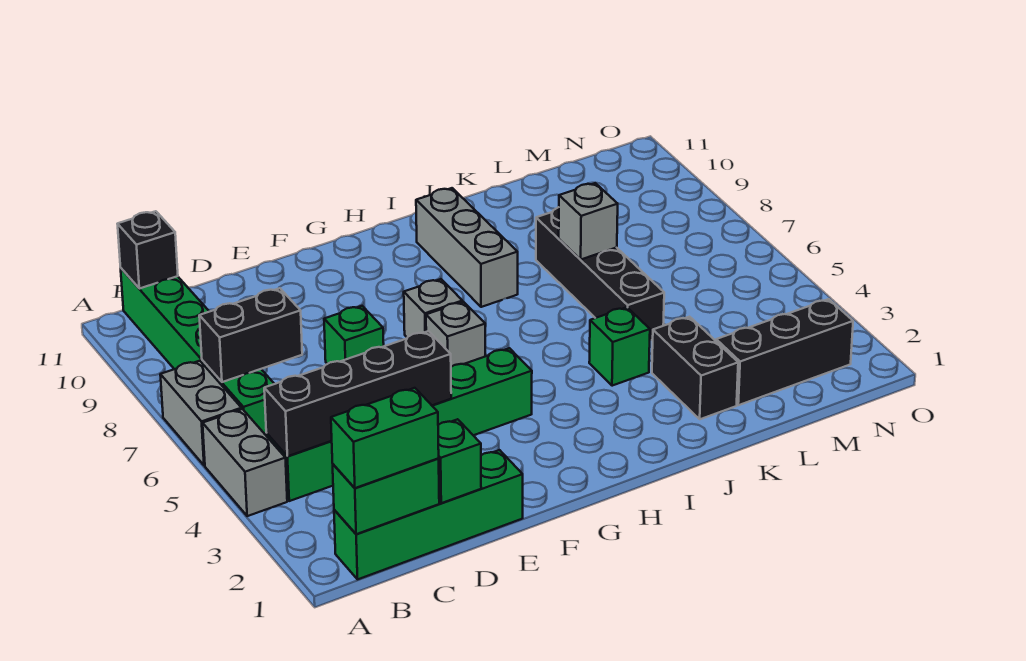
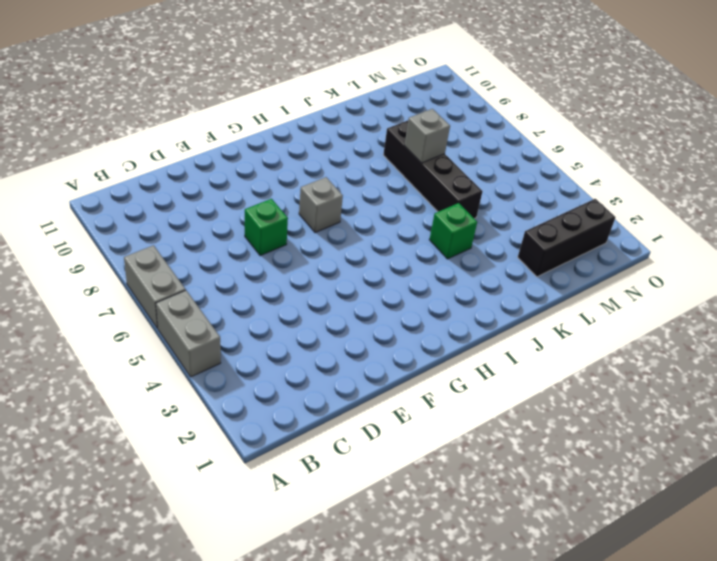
none -> green brick B1:E1 level 1
none -> green brick B4:G4 level 1
none -> green brick B6:B11 level 1

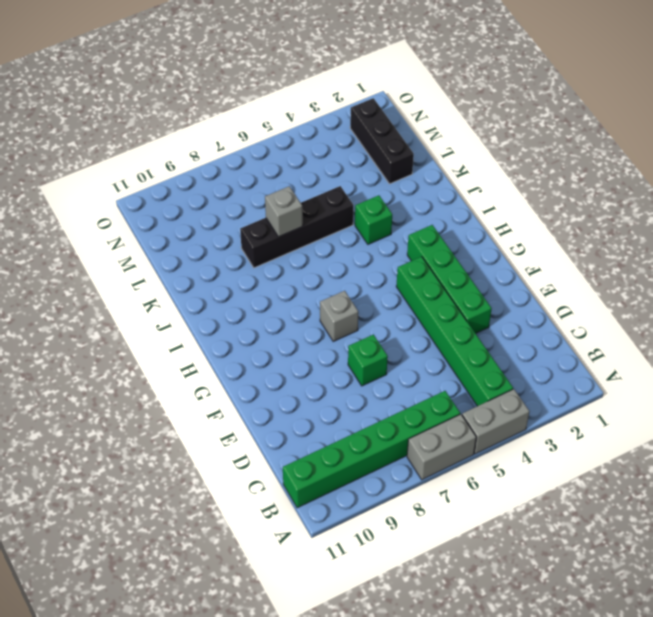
green brick E3:H3 level 1 -> green brick B1:E1 level 1
none -> grey brick G6 level 1
none -> grey brick I8:I10 level 1
none -> black brick K2:K3 level 1

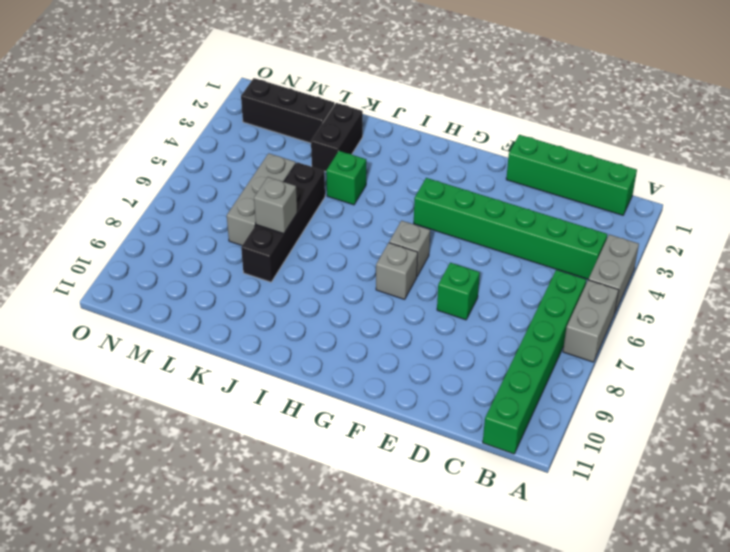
grey brick L5:L7 level 1 -> grey brick I8:I10 level 1
none -> green brick B1:C1 level 2
none -> black brick B4:E4 level 2
none -> black brick B7:C7 level 2

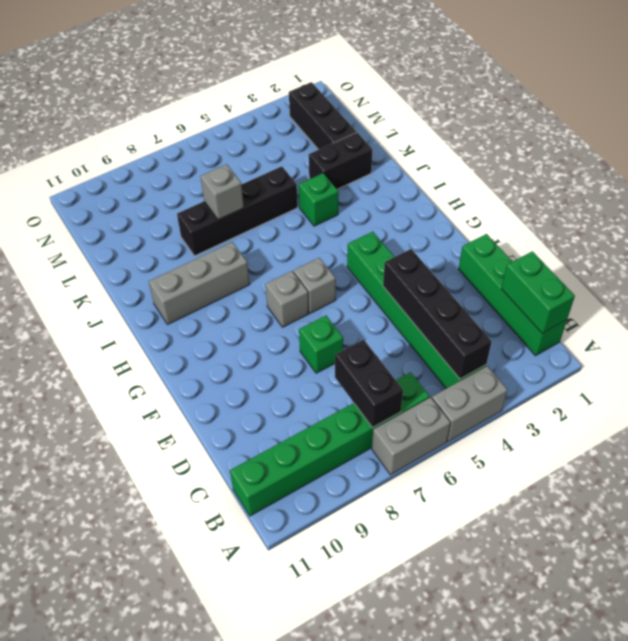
none -> black brick B11 level 2
none -> green brick D1 level 2
none -> green brick B1:C1 level 3

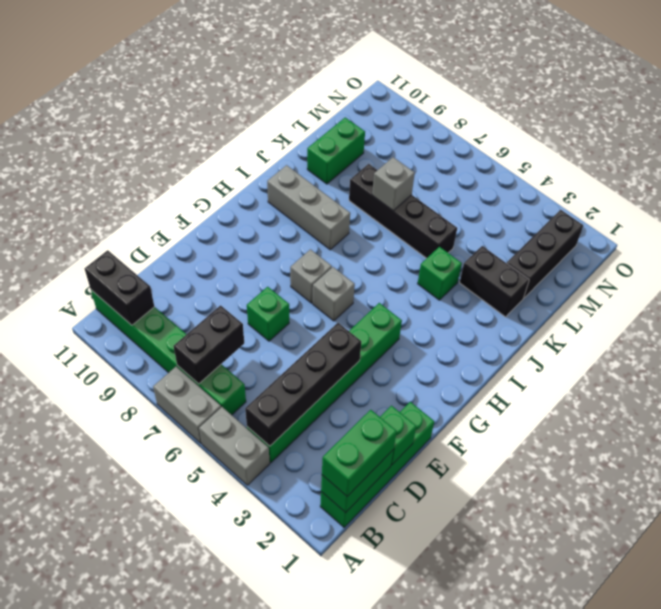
black brick B10:B11 level 2 -> black brick B11 level 2
green brick K10:L10 level 1 -> none

